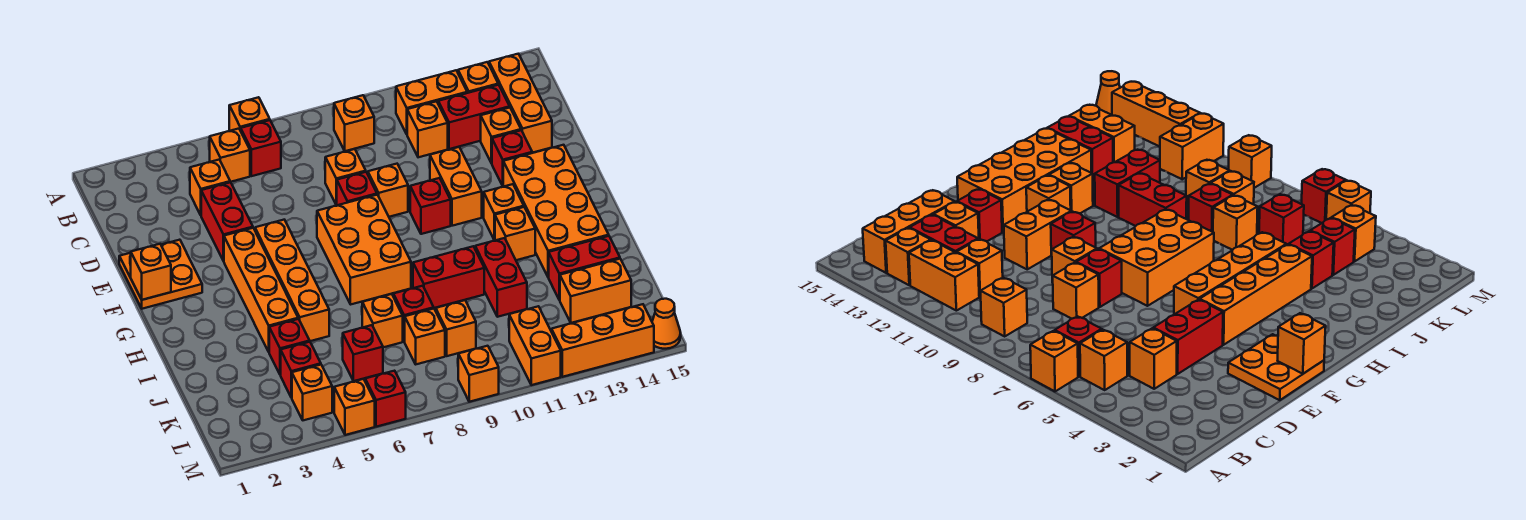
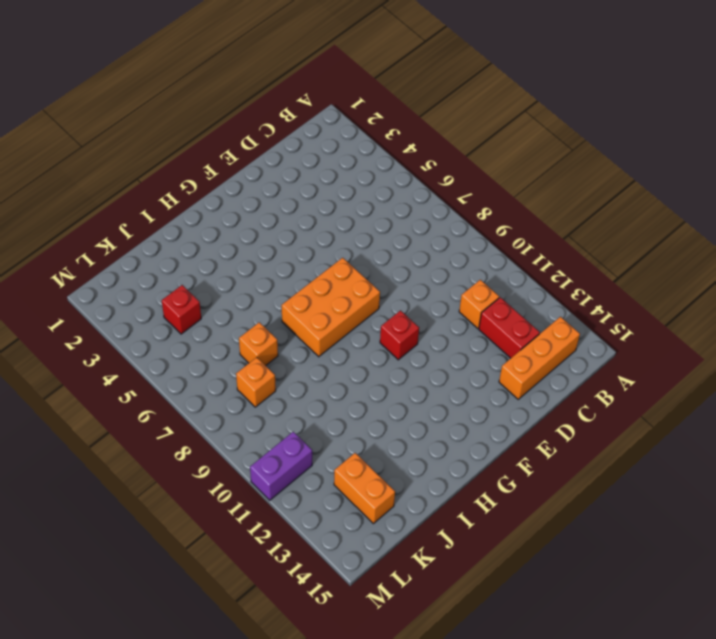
purple brick L11:M11 level 1 -> orange brick L11:M11 level 1
none -> orange brick A6 level 1
none -> orange brick B5 level 1
none -> red brick B6 level 1
none -> orange brick B9 level 1

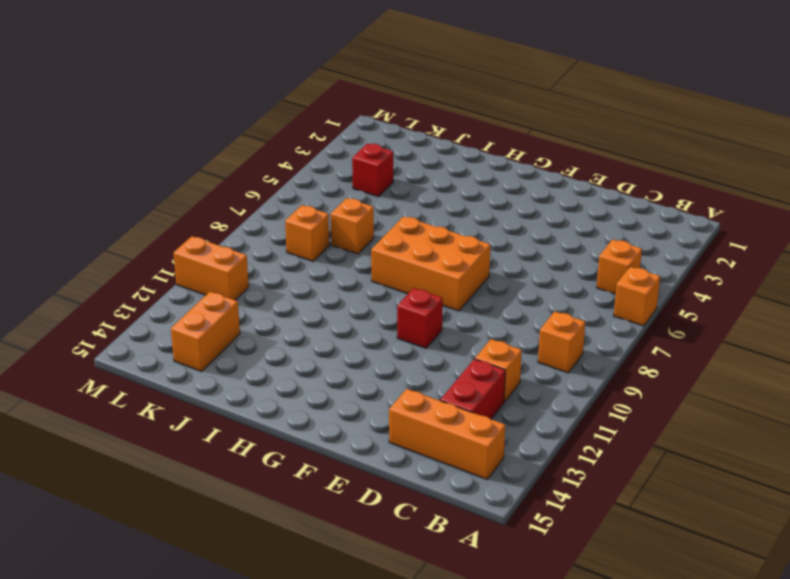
none -> red brick B6 level 1
none -> orange brick B11:B12 level 1
none -> orange brick B13 level 1
none -> orange brick C4 level 1

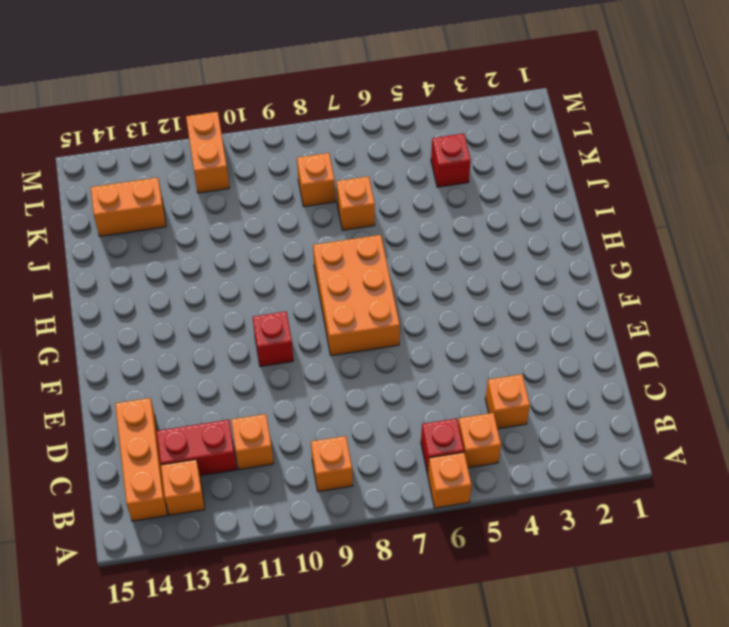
none -> orange brick B11:B12 level 1
none -> red brick D4:E4 level 1
none -> orange brick D8 level 1
none -> orange brick D13 level 1

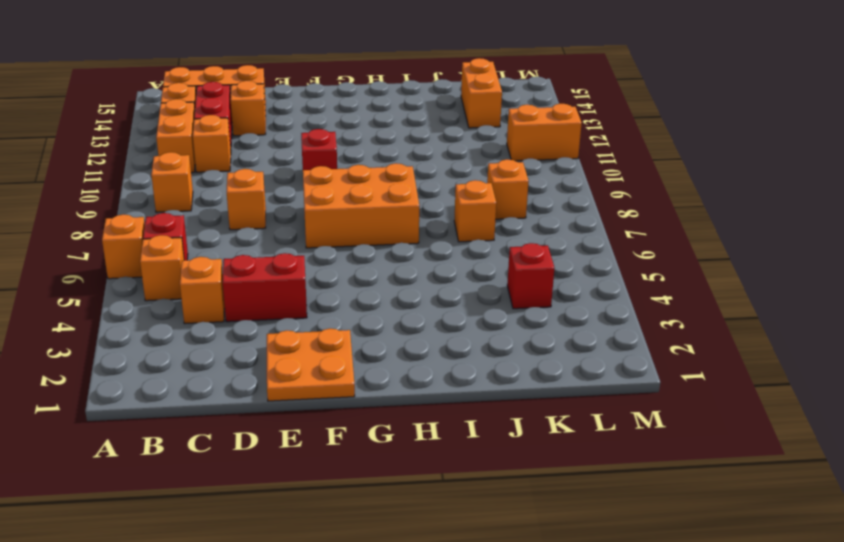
none -> red brick E8 level 1
none -> orange brick E9 level 1
none -> orange brick E11:F11 level 1
none -> red brick E13 level 1

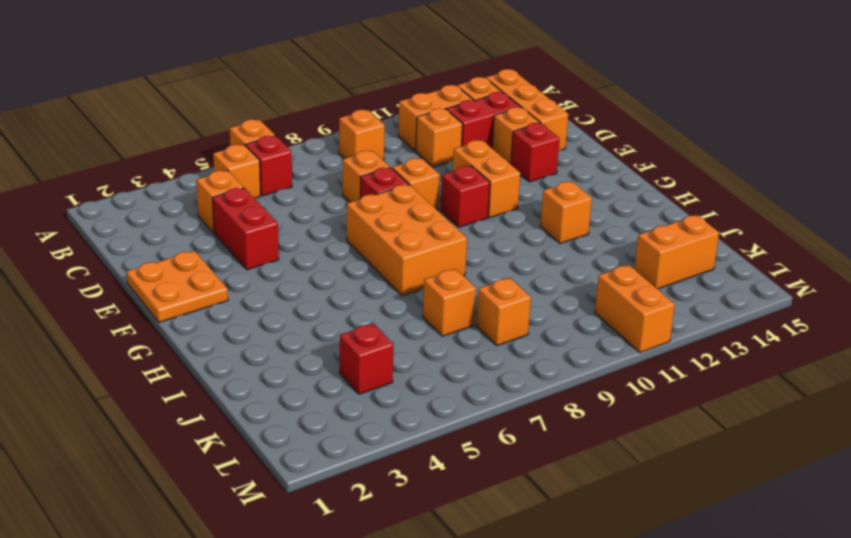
none -> orange brick F4:I4 level 1
none -> orange brick F5:I5 level 1
none -> orange brick F13:I14 level 1
none -> orange brick G12 level 1

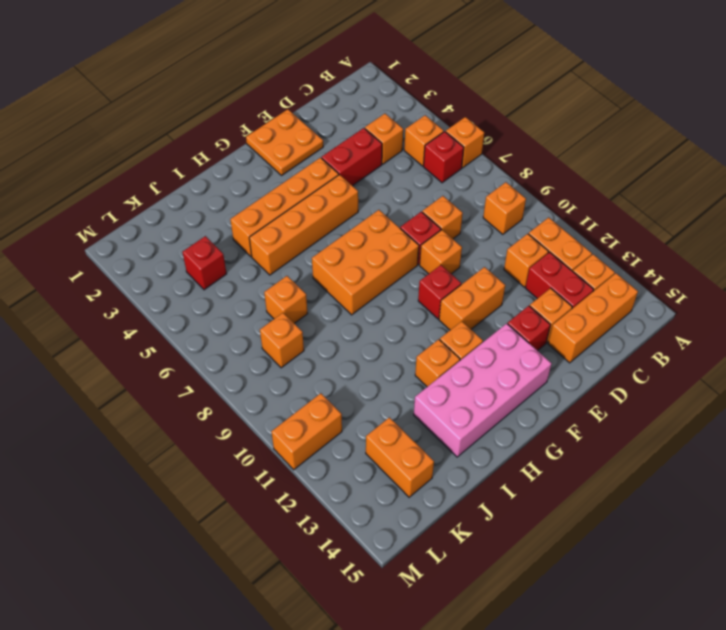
pink brick F13:I14 level 1 -> orange brick F13:I14 level 1
none -> red brick I9:I10 level 1
none -> red brick I11:J11 level 1
none -> red brick J4 level 1
none -> red brick J8 level 1

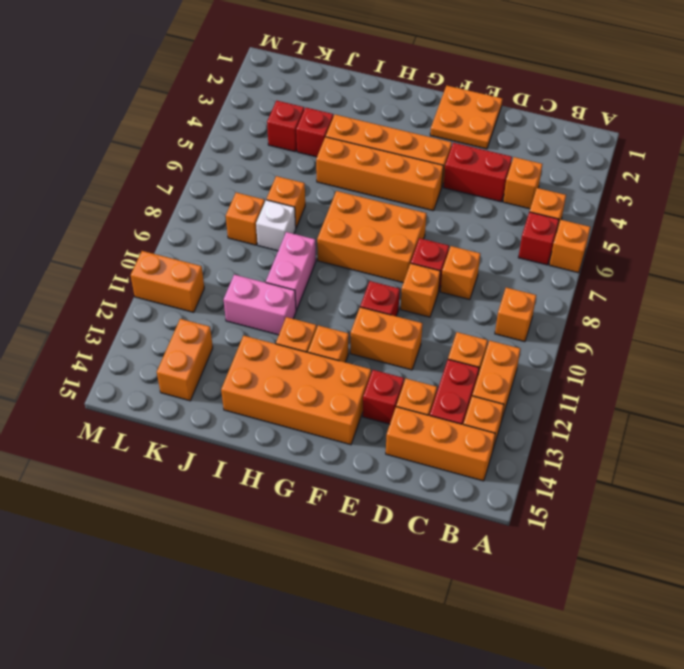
pink brick I9:I10 level 1 -> red brick I9:I10 level 1
pink brick I11:J11 level 1 -> red brick I11:J11 level 1
white brick J8 level 1 -> red brick J8 level 1
none -> red brick J13:J14 level 1
none -> red brick K6 level 1
none -> orange brick K9 level 1
none -> orange brick L4 level 1

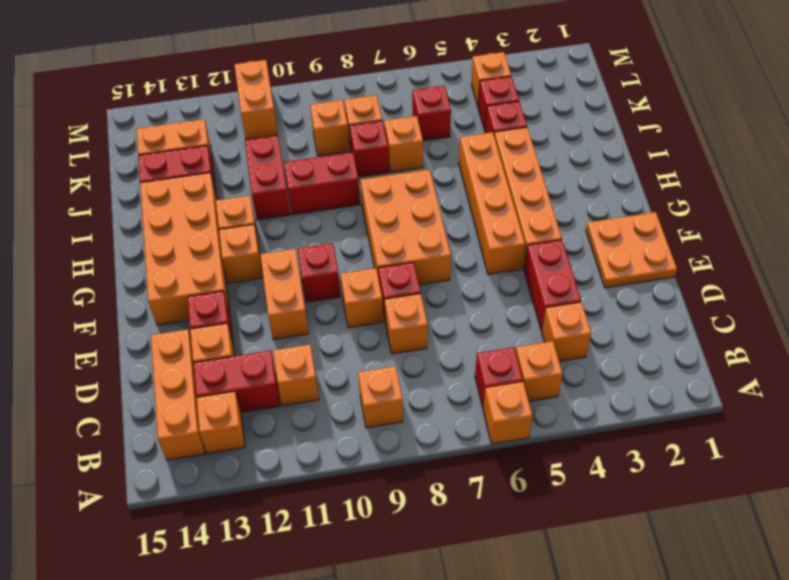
none -> orange brick B11:B12 level 1
none -> orange brick M5 level 1
none -> red brick M6 level 1
none -> orange brick M9 level 1

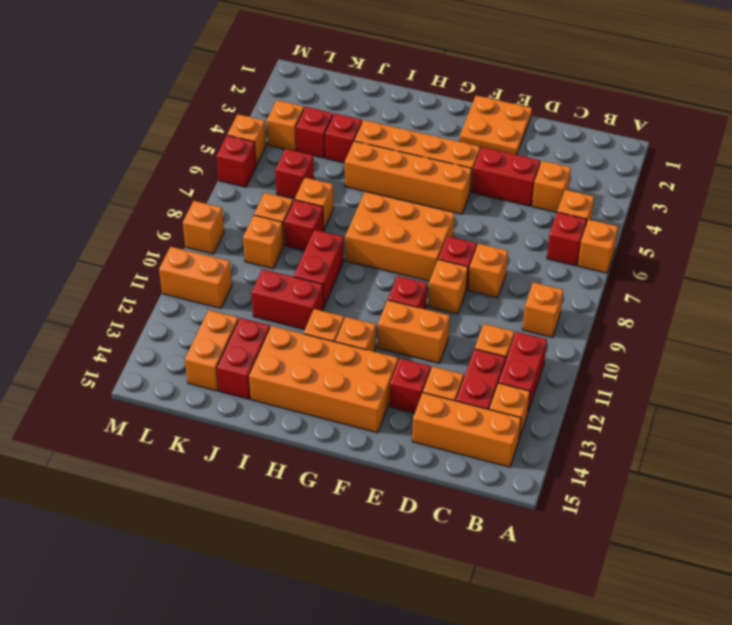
red brick B11:B12 level 1 -> orange brick B11:B12 level 1
none -> orange brick M12:M14 level 1
none -> orange cone M15 level 1
none -> orange brick F1 level 2

